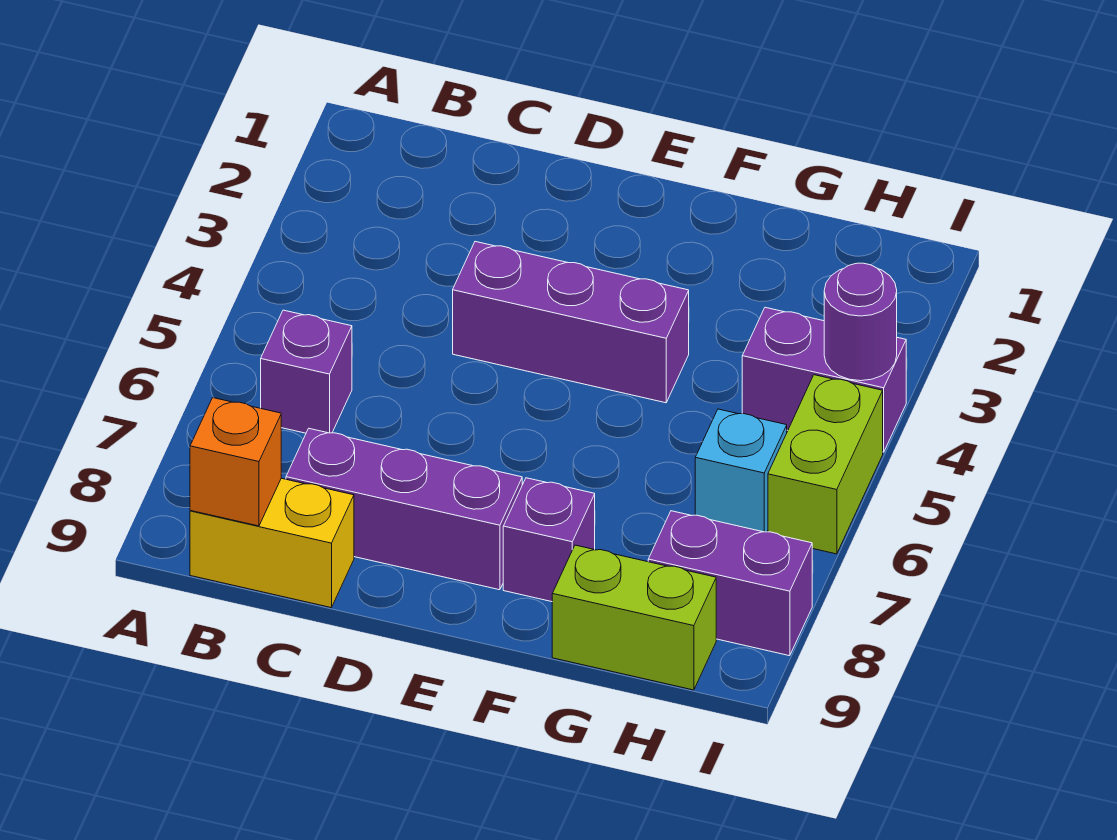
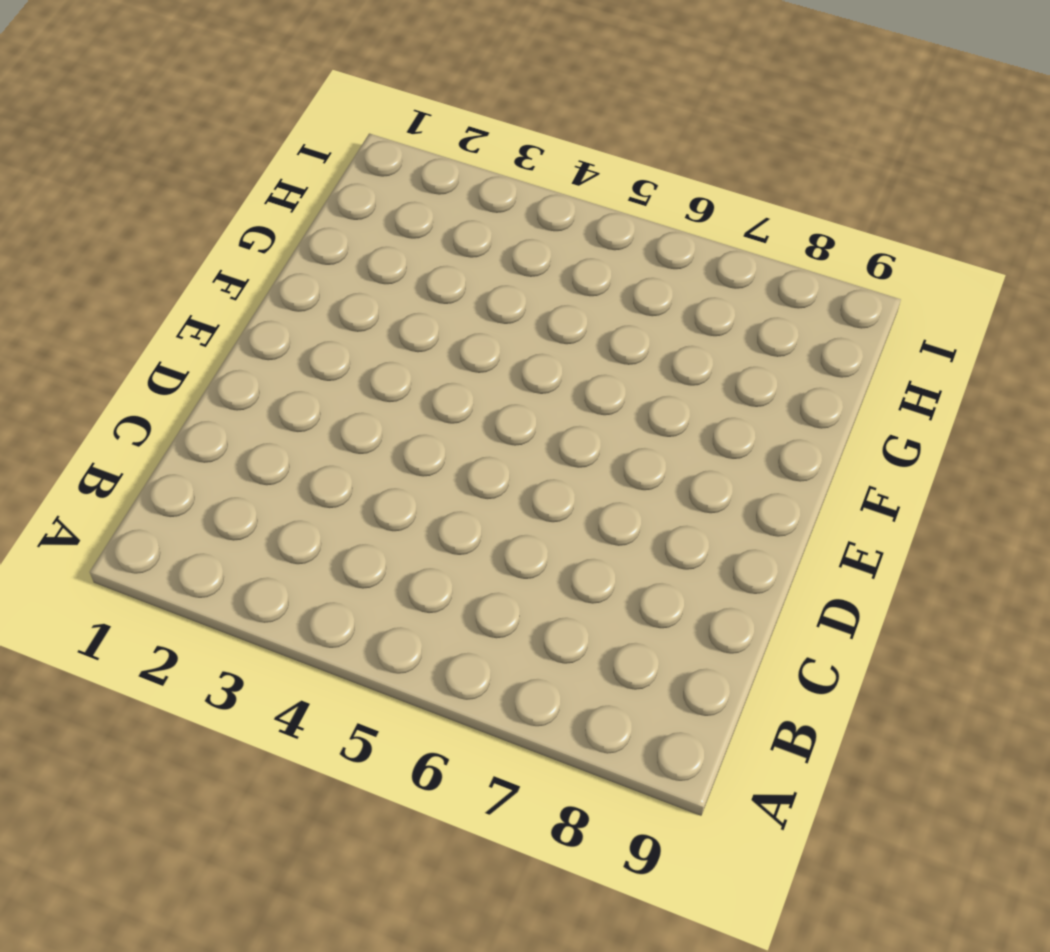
none -> purple brick B6 level 1
none -> yellow brick B9:C9 level 1
none -> purple brick C8:E8 level 1

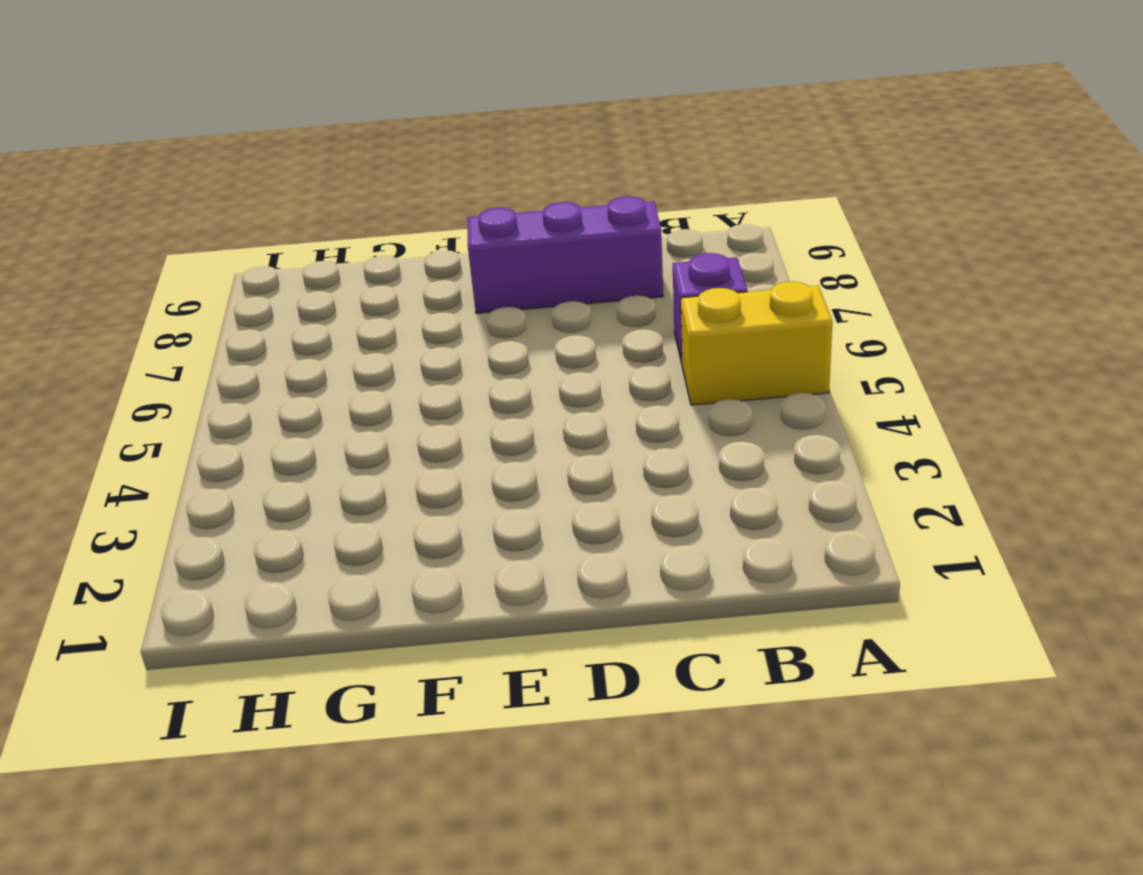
yellow brick A5:B5 level 1 -> yellow brick B9:C9 level 1
none -> purple brick D4:F4 level 1
none -> purple brick F8 level 1
none -> lime brick G9:H9 level 1

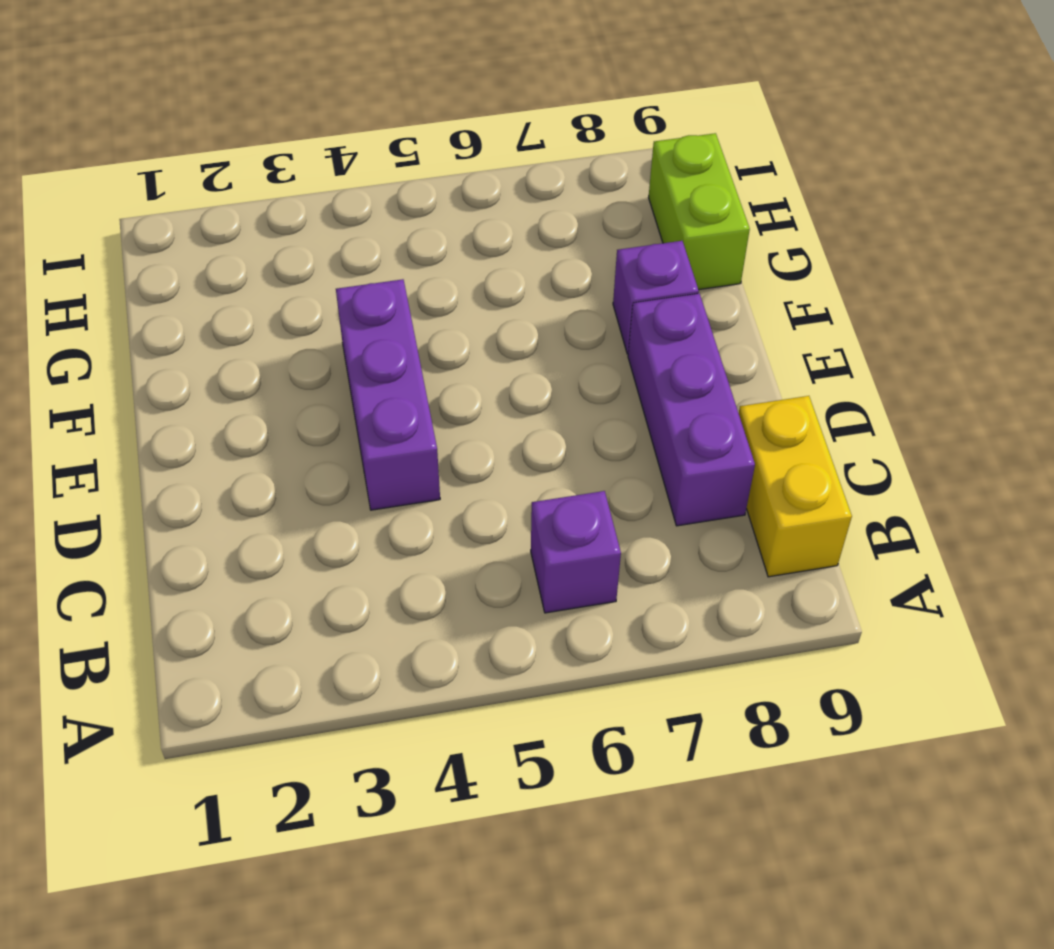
none -> purple brick H4:I4 level 1
none -> cyan brick H6 level 1
none -> purple brick H8:I8 level 1

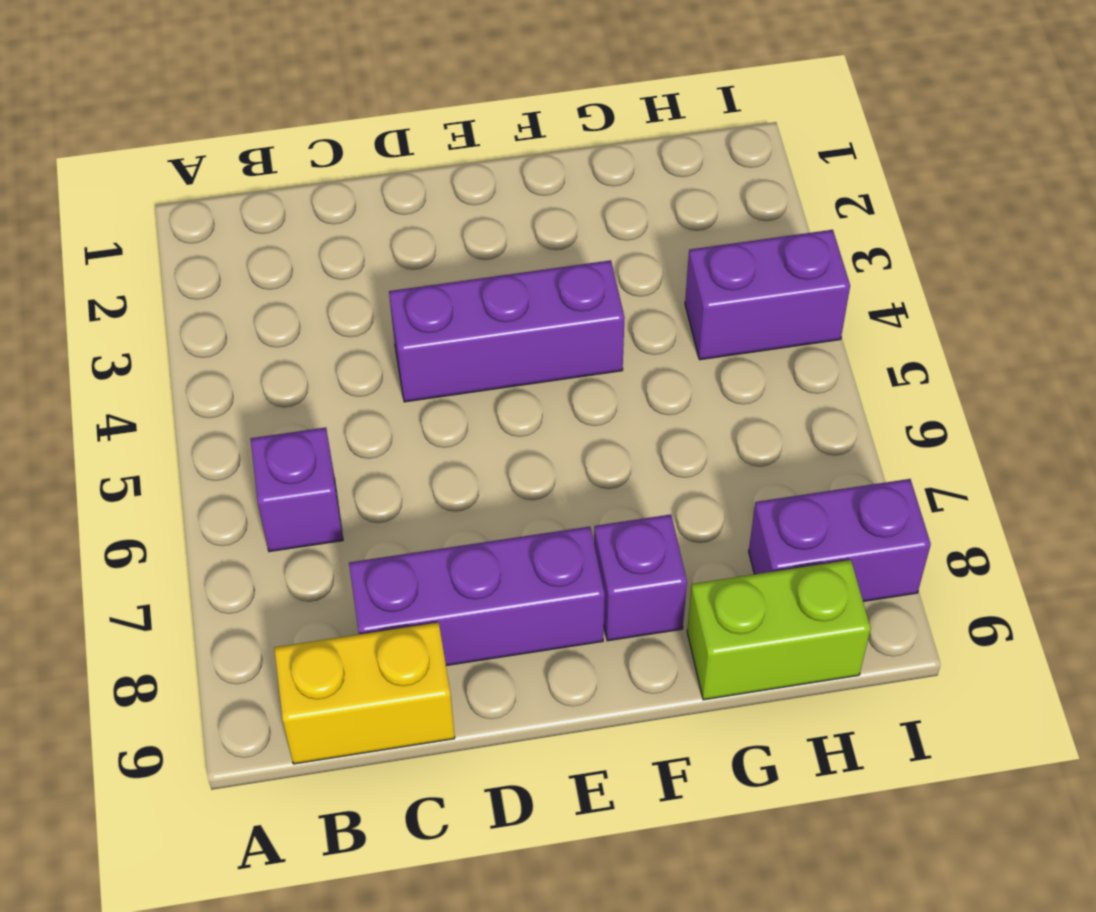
none -> cyan brick H6 level 1
none -> lime brick I5:I6 level 1
none -> orange brick B9 level 2

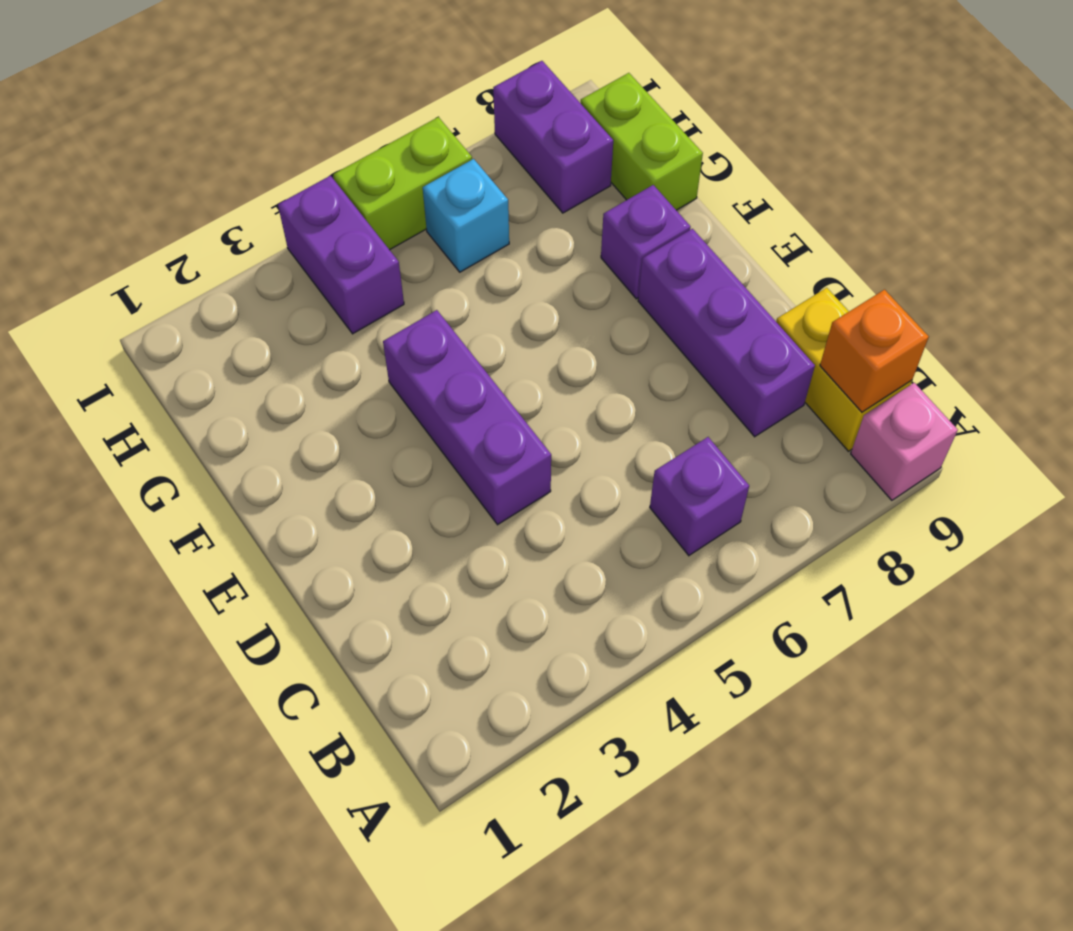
pink brick A9 level 1 -> none
none -> purple round brick I4 level 2

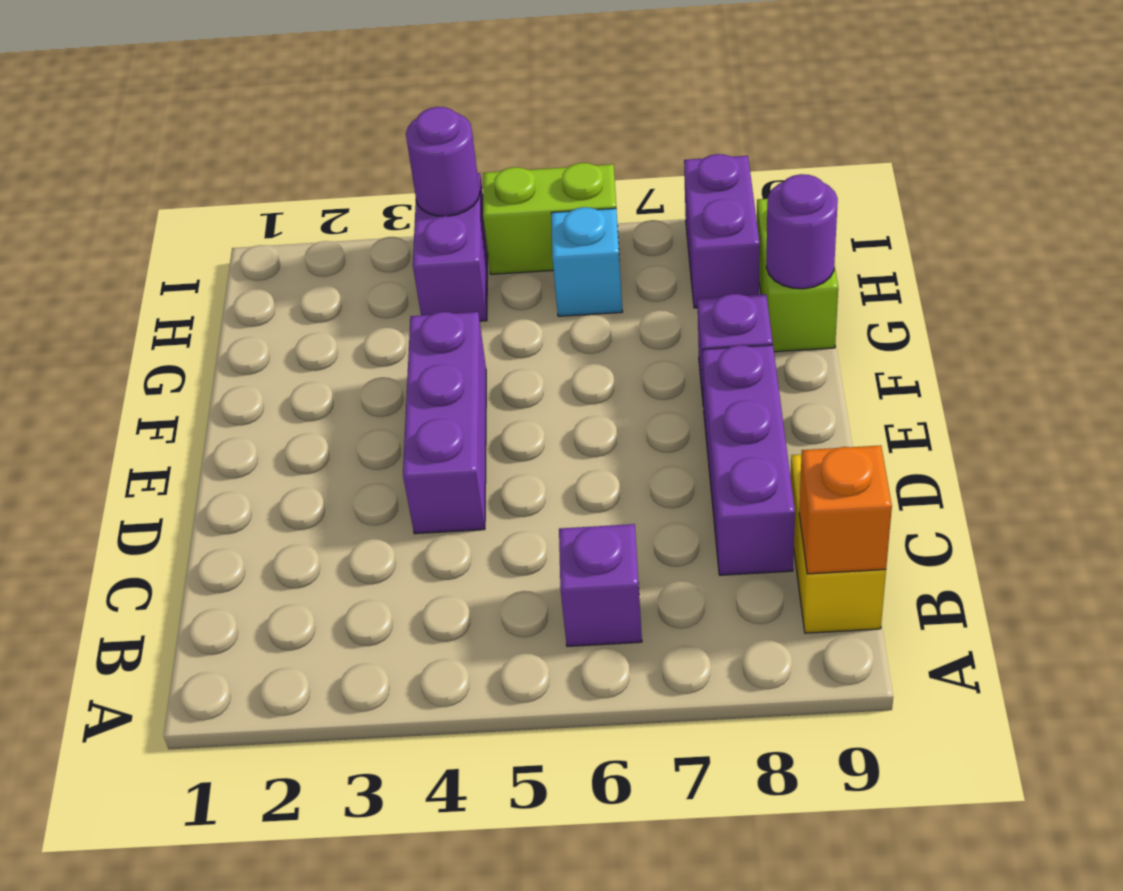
purple round brick G9 level 2 -> none

